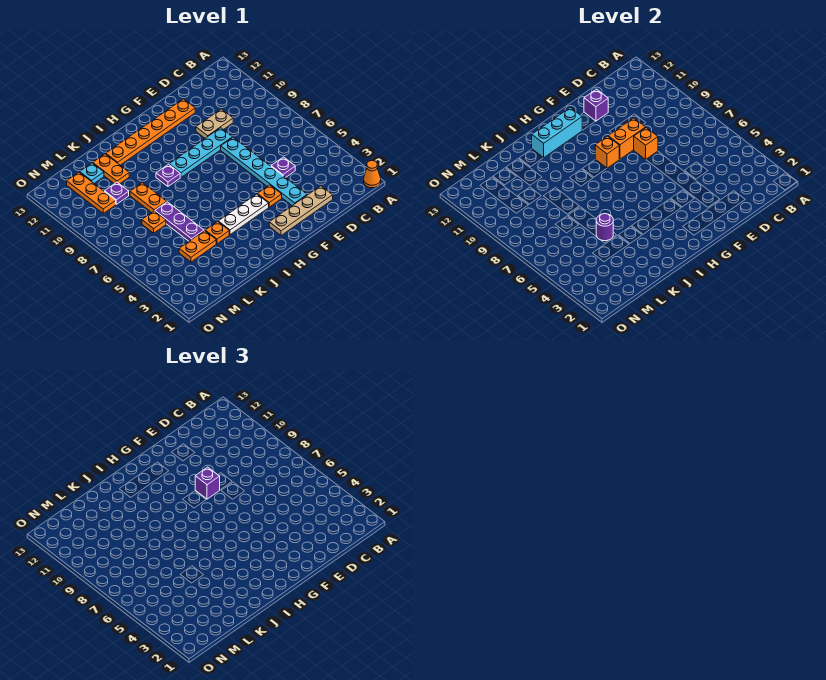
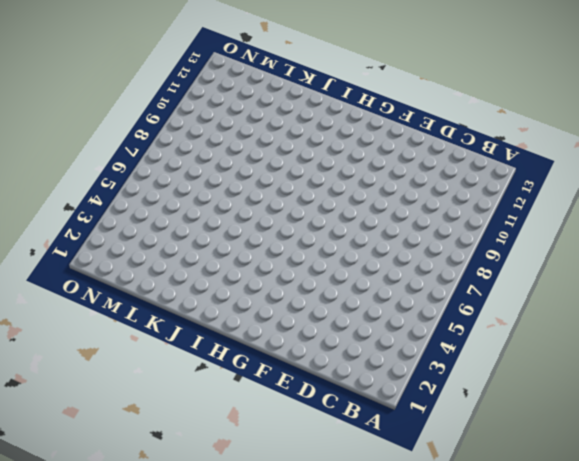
none -> orange cone A1 level 1
none -> tan plate D2:G2 level 1
none -> purple plate D5 level 1

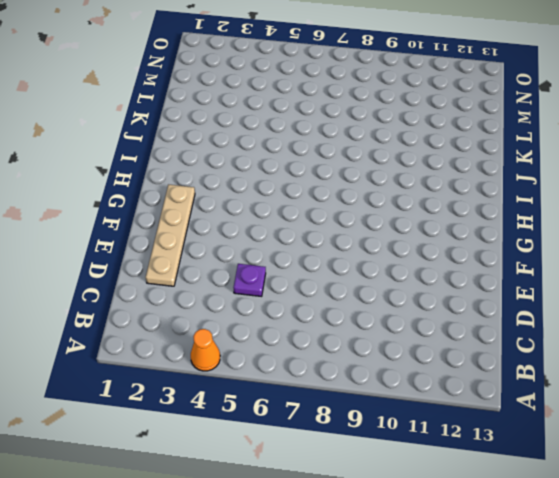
orange cone A4 level 1 -> orange cone A1 level 1
none -> tan plate D10:E10 level 1
none -> cyan plate E3:E8 level 1
none -> cyan plate E9:H9 level 1

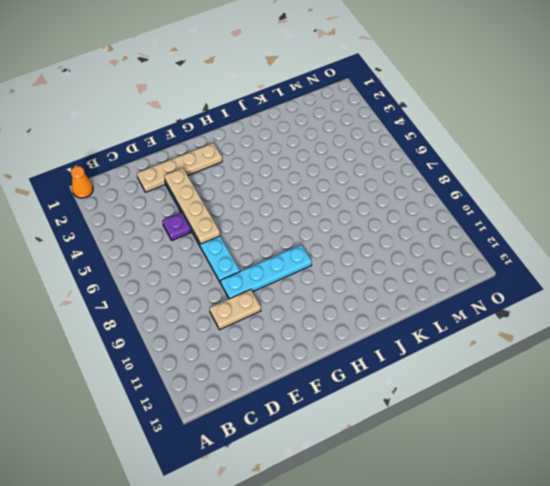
tan plate E3:E6 level 2 -> none
none -> orange plate E12:J12 level 1
none -> orange plate F4 level 1
none -> white plate G4:I4 level 1

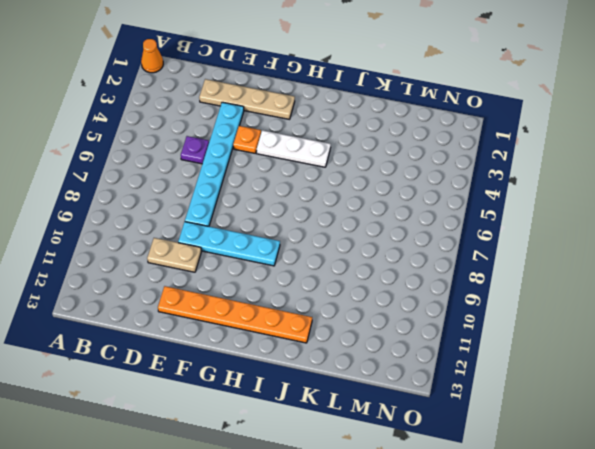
none -> purple plate I9 level 1
none -> orange plate J4 level 1
none -> orange plate K4:L4 level 1

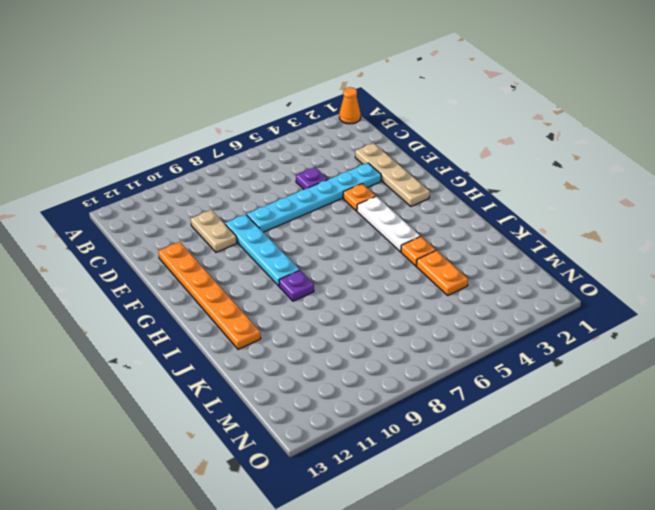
none -> purple plate K5:K7 level 1
none -> orange plate K8:K9 level 1
none -> orange plate K11:K12 level 1

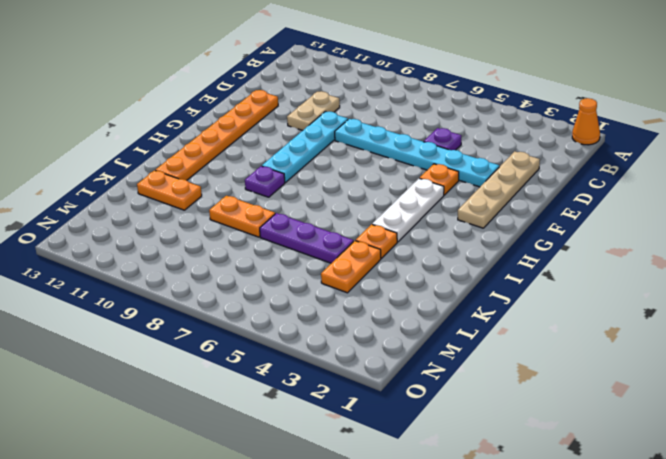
none -> orange plate L7 level 1
none -> purple plate L10 level 1
none -> cyan plate L12 level 1

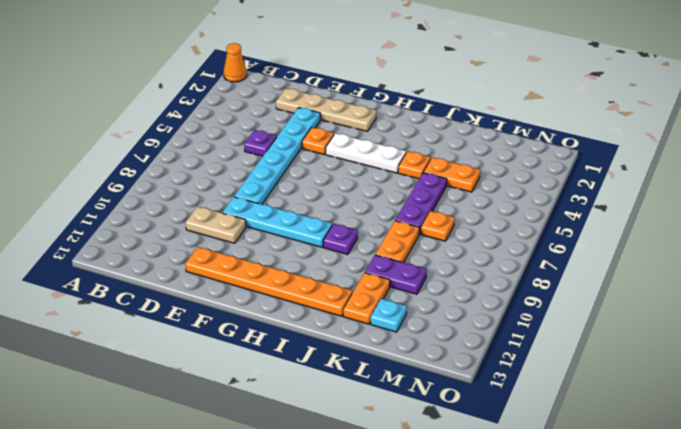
purple plate K10:L10 level 1 -> purple plate L10 level 1
none -> orange plate M10:M12 level 1
none -> orange brick E8 level 2
none -> orange brick E9:F9 level 2

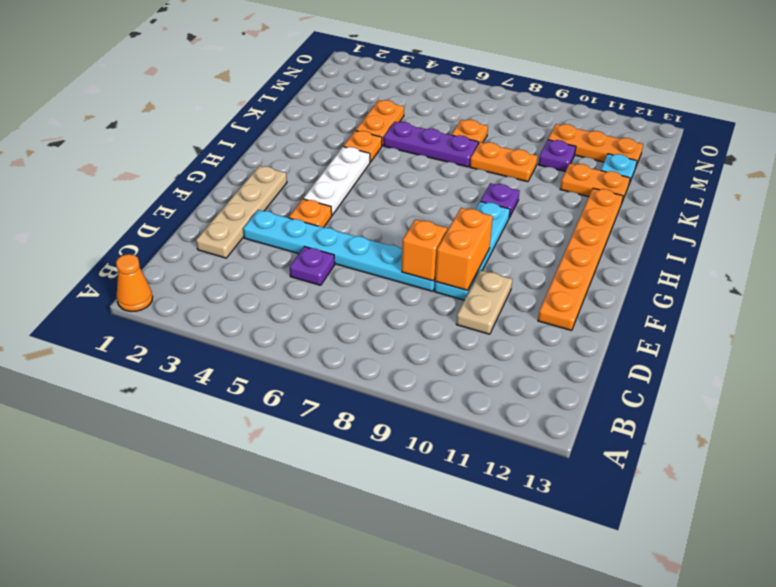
none -> purple brick E12 level 2
none -> orange brick G9 level 2
none -> cyan brick G12:I12 level 2

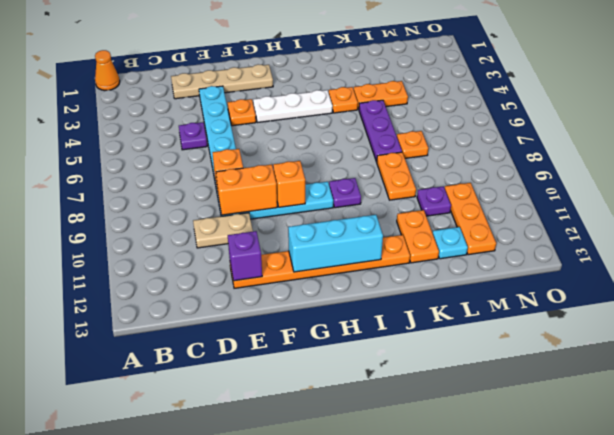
none -> purple round brick K5 level 2
none -> purple brick F9 level 3

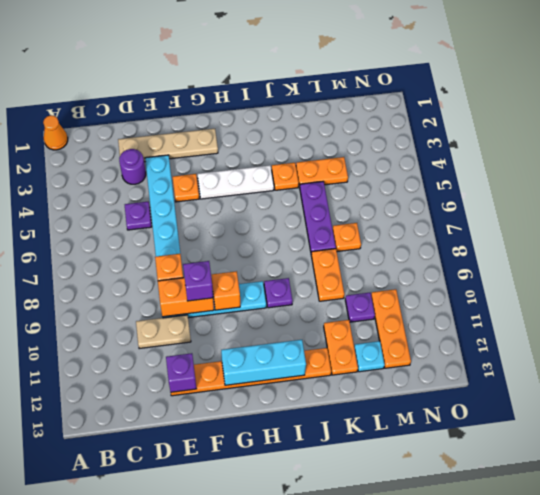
purple round brick D3 level 1 -> purple round brick K5 level 2

